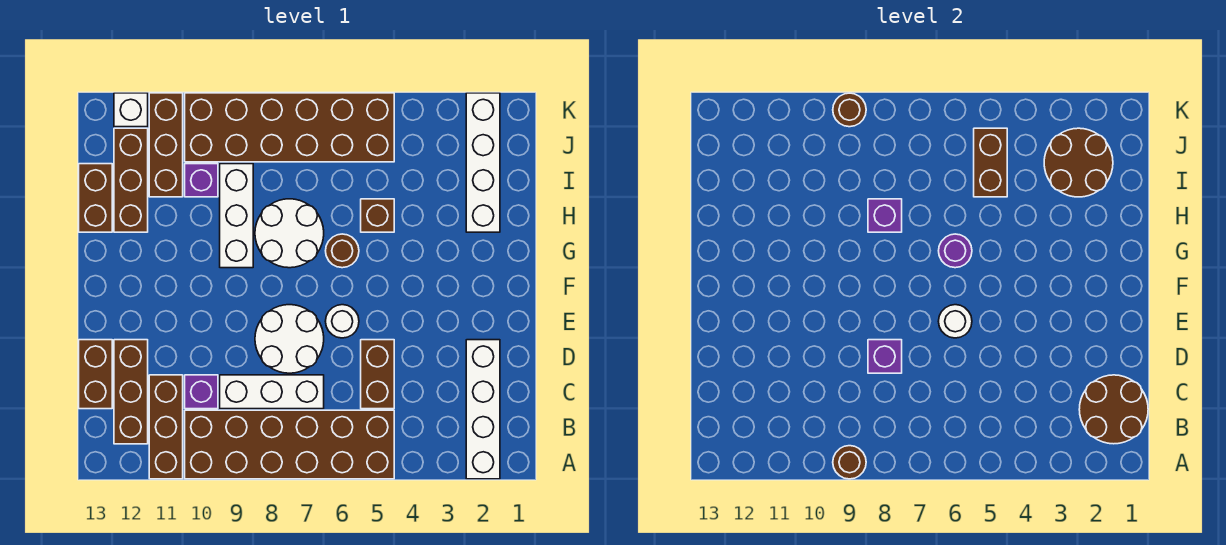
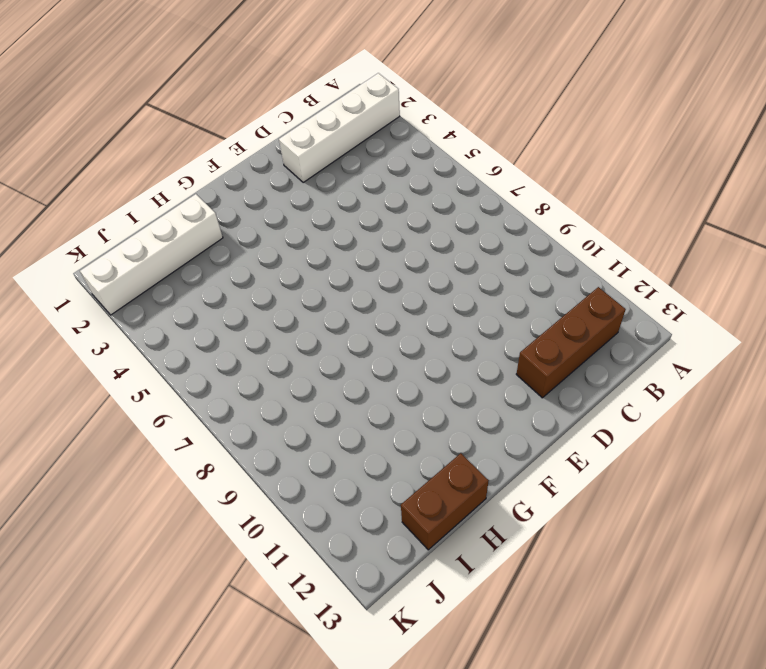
none -> brown brick A5:B10 level 1
none -> brown brick A11:C11 level 1
none -> brown brick C5:D5 level 1
none -> white brick C7:C9 level 1

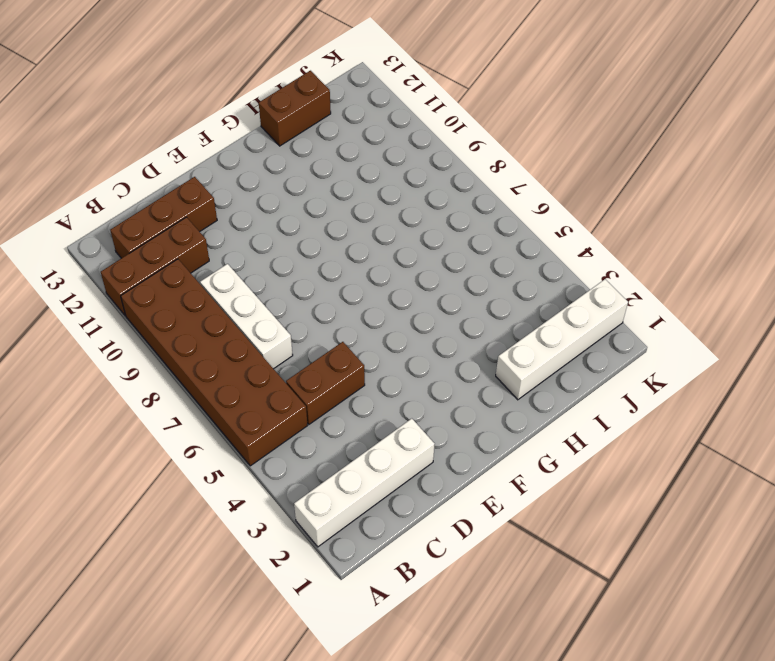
none -> purple brick C10 level 1
none -> brown brick C13:D13 level 1
none -> white round brick D7:E8 level 1
none -> white round brick E6 level 1

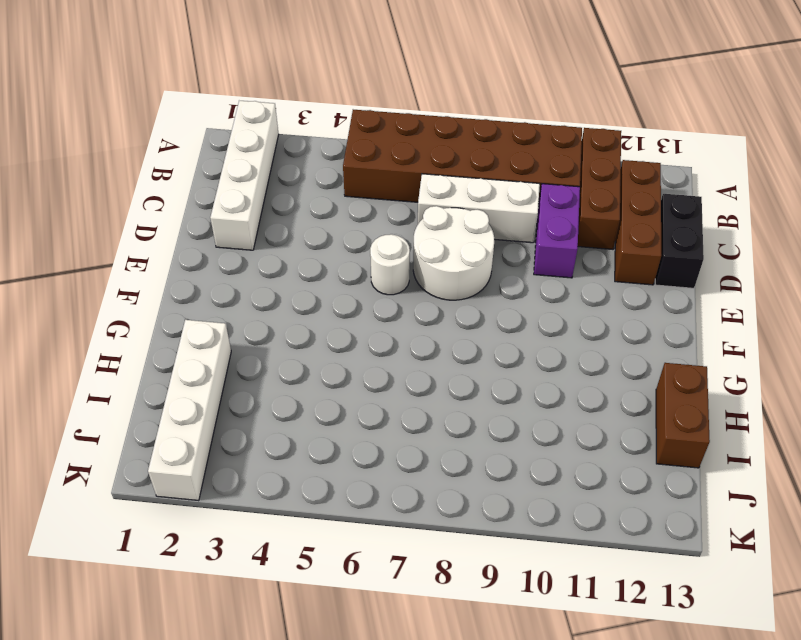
purple brick C10:D10 level 1 -> purple brick C10 level 1
black brick C13:D13 level 1 -> brown brick C13:D13 level 1
none -> brown brick C5:D5 level 1
none -> brown round brick G6 level 1
none -> white round brick G7:H8 level 1
none -> white brick G9:I9 level 1

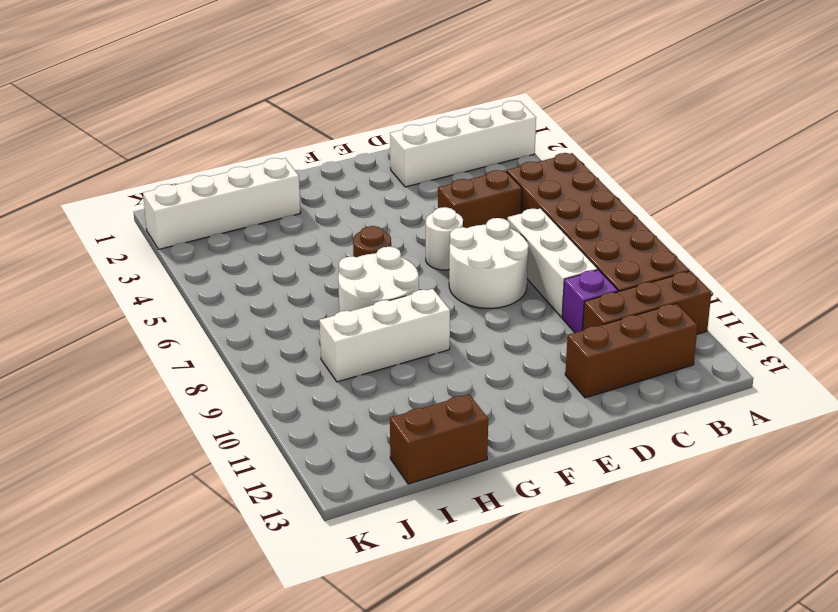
none -> brown brick C13:D13 level 1
none -> brown brick H5 level 1
none -> brown brick H12:J12 level 1
none -> purple brick I10 level 1

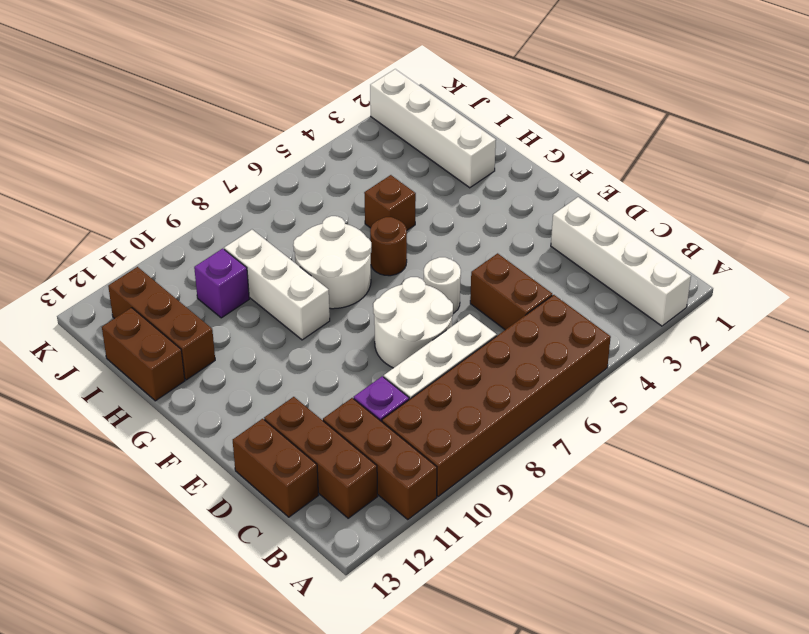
none -> brown brick I11:K11 level 1
none -> brown brick J5:K10 level 1
none -> white brick K12 level 1
none -> brown round brick A9 level 2

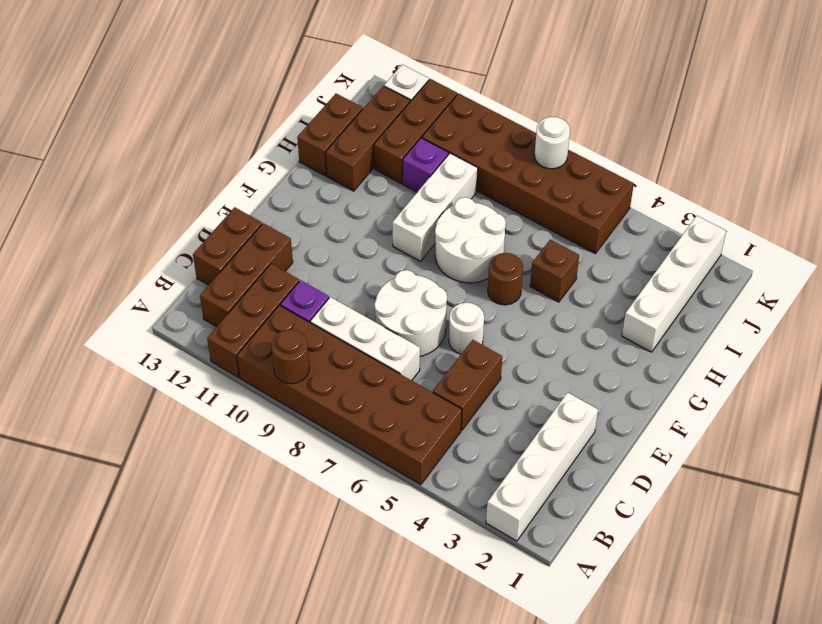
white round brick K7 level 2 -> white round brick E6 level 2
none -> brown round brick B1:C2 level 2
none -> purple brick D8 level 2
none -> purple round brick G6 level 2
none -> purple brick H8 level 2

